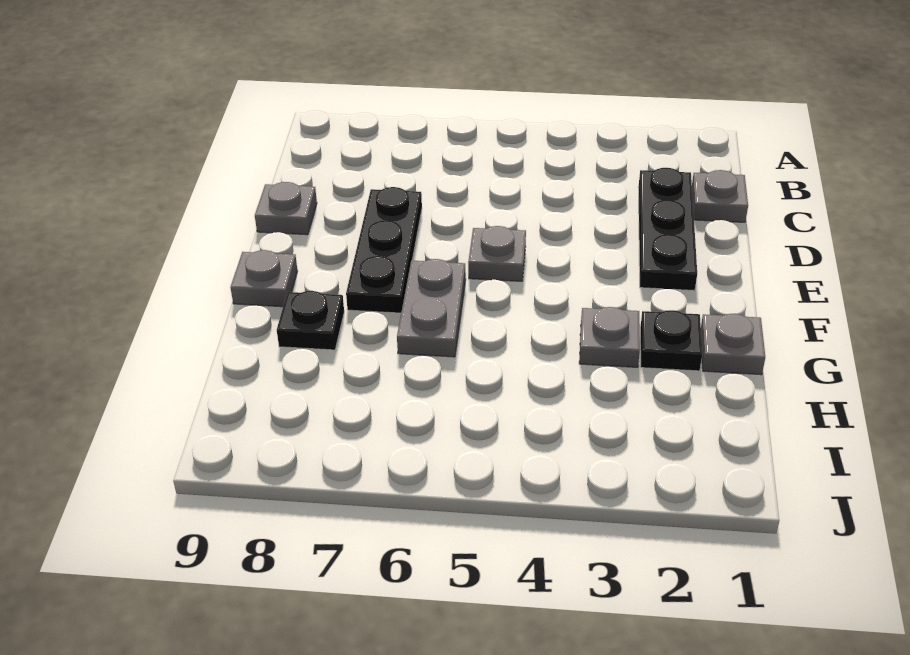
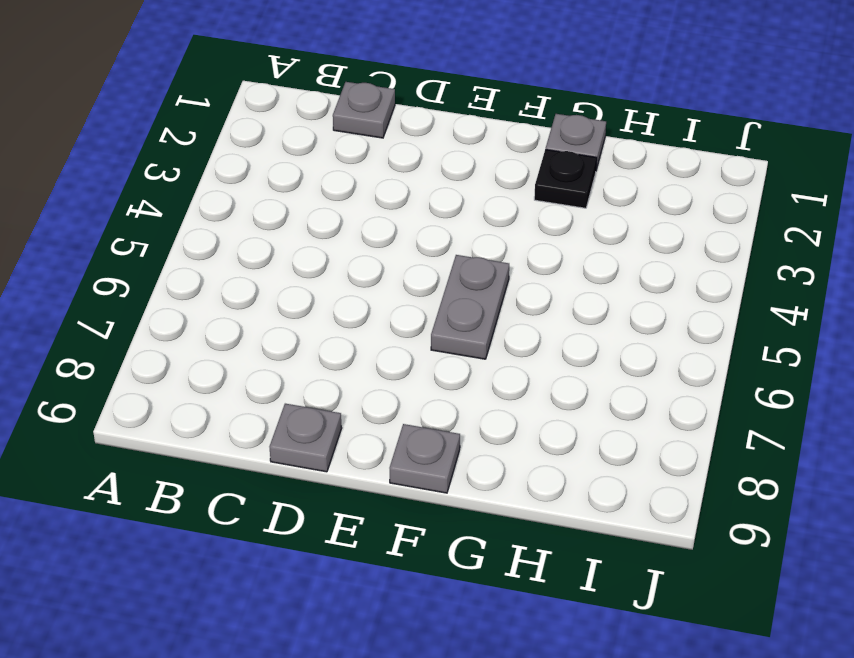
grey plate F5:F6 level 1 -> grey plate F6:G6 level 1
none -> black plate C2:E2 level 1
none -> black plate D7:F7 level 1

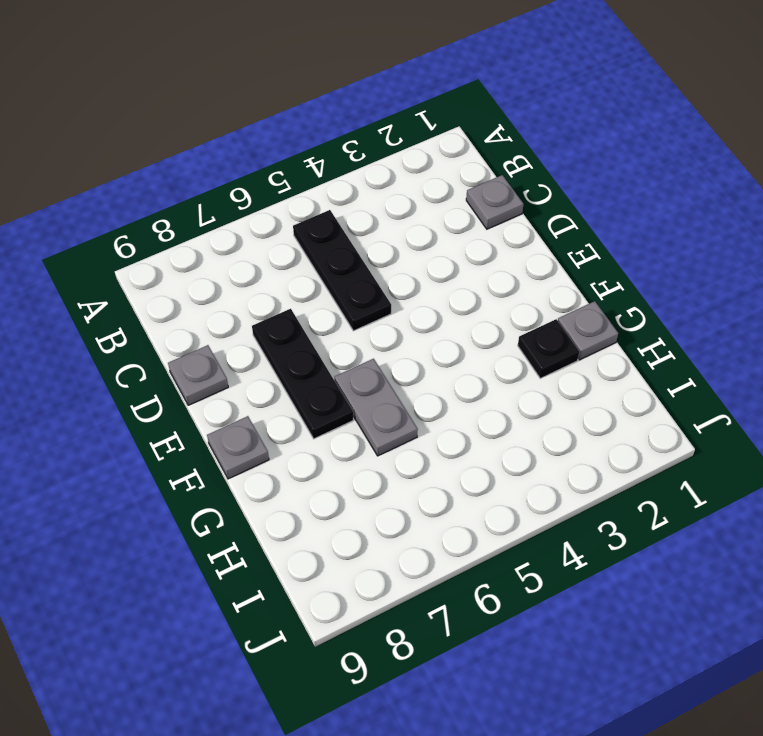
black plate B5:D5 level 1 -> black plate C2:E2 level 1
none -> grey plate E5 level 1
none -> grey plate G3 level 1

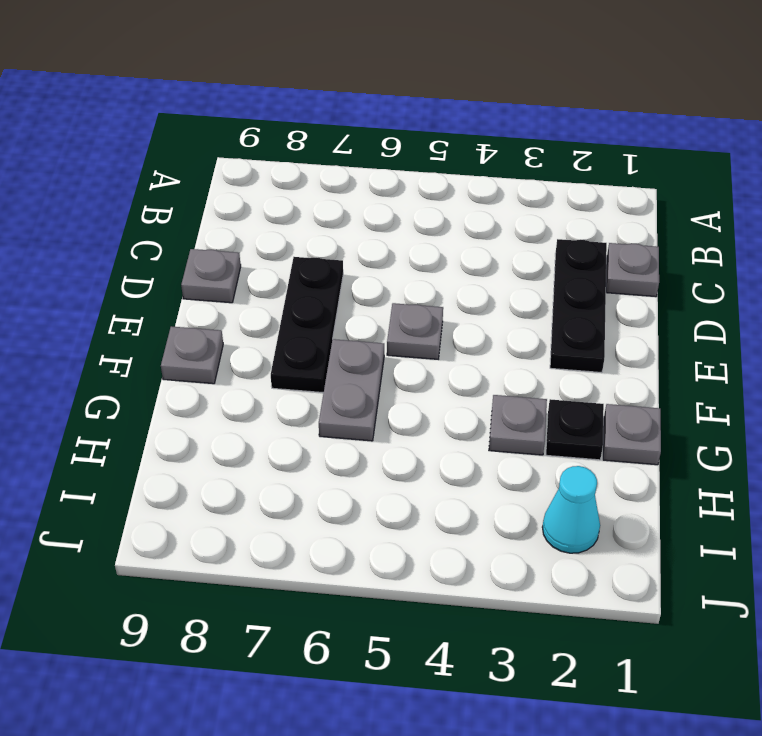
cyan cone I2 level 1 -> none
none -> black plate G8 level 1

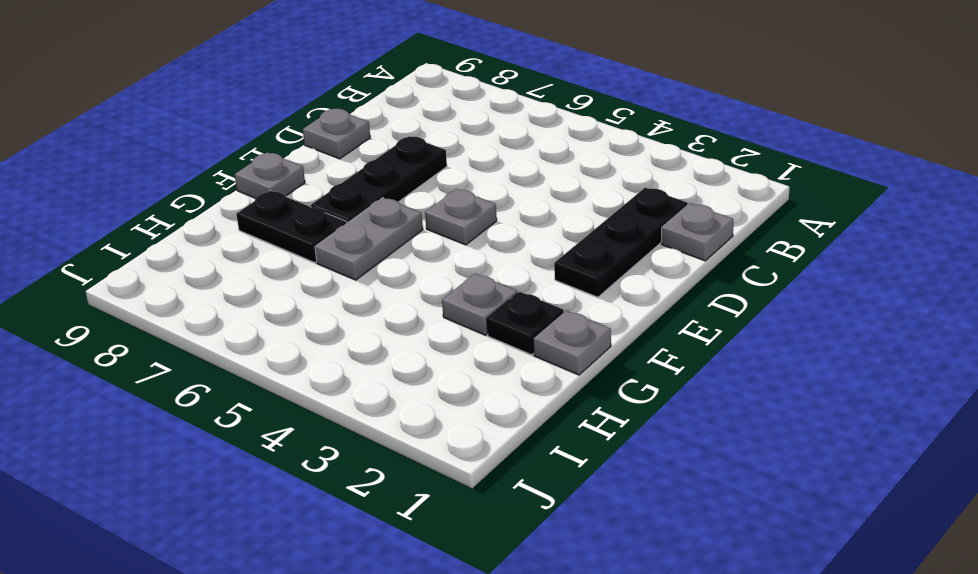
black plate G7:G8 level 1 -> black plate G8 level 1

